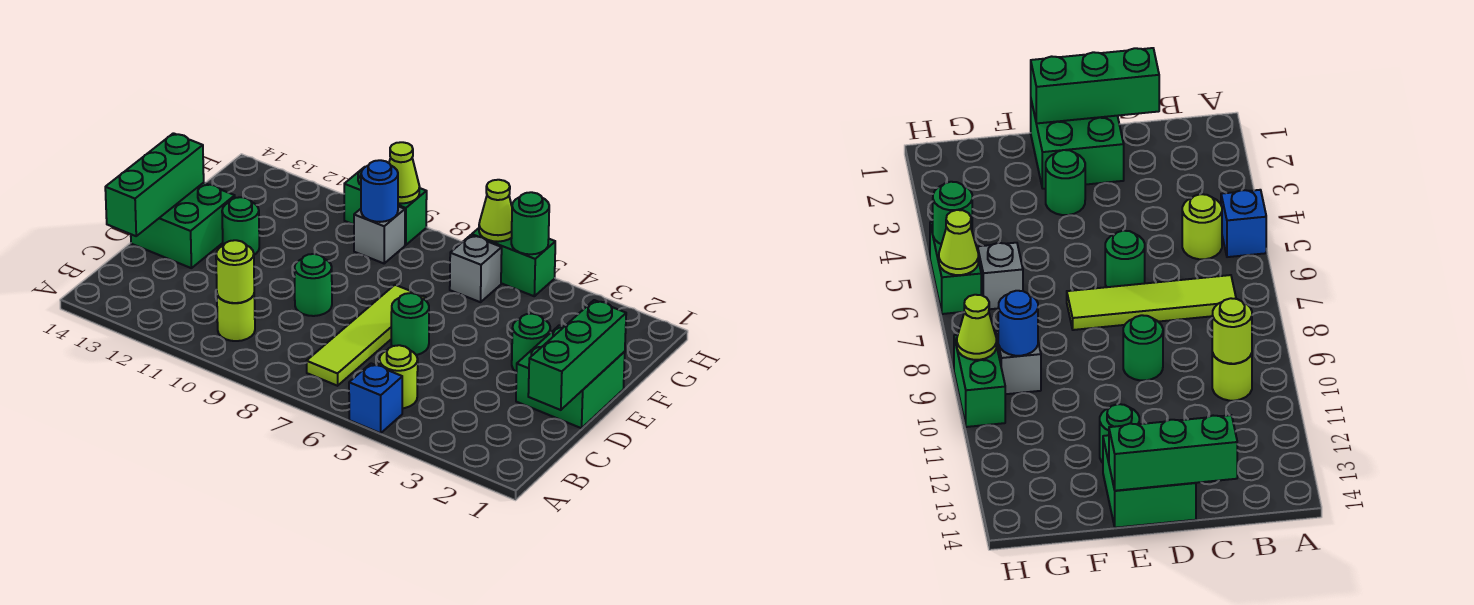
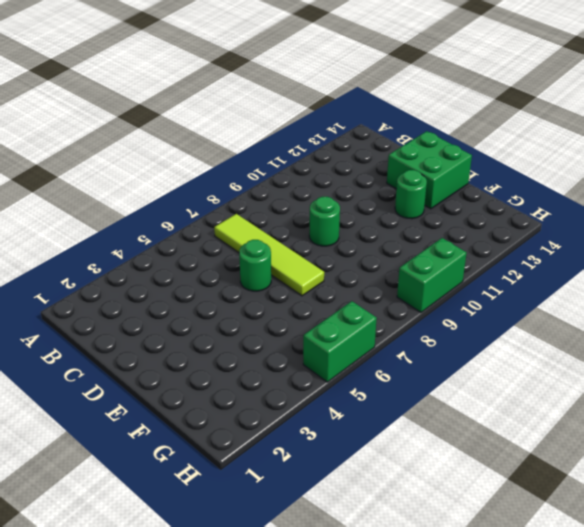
none -> blue brick A5 level 1
none -> lime round brick B5 level 1
none -> lime round brick B10 level 1

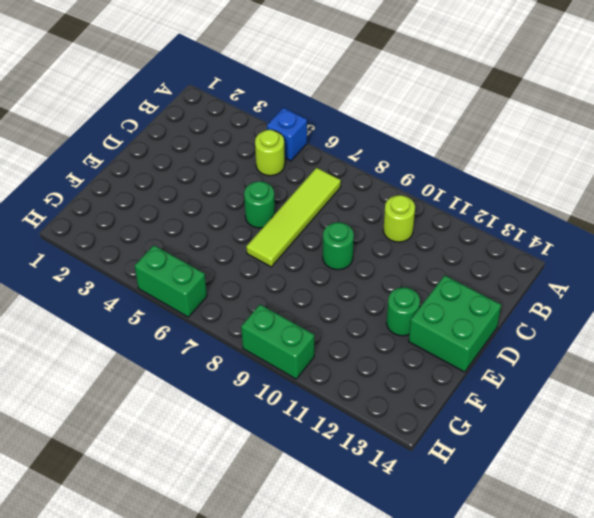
none -> green brick D1:E2 level 1
none -> green round brick E3 level 1
none -> grey brick G6 level 1

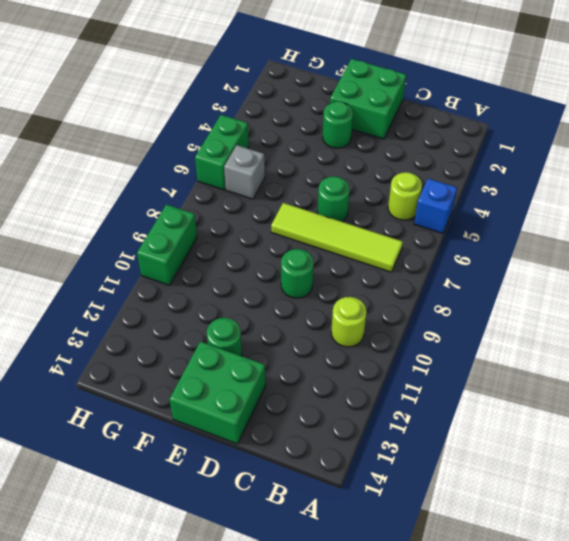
none -> grey brick G9 level 1
none -> lime round brick B10 level 2
none -> green brick C1:E1 level 2

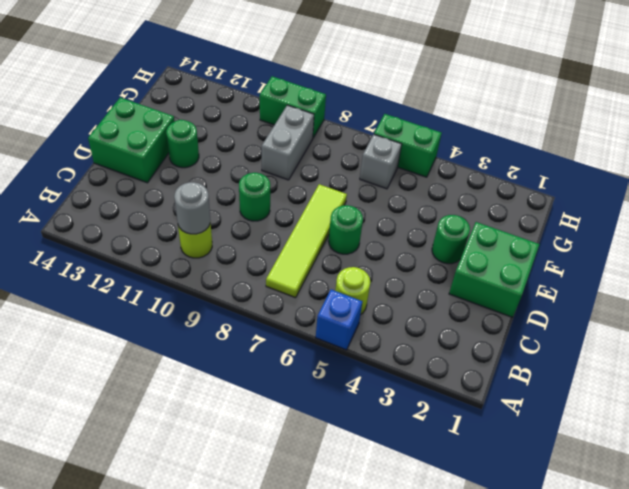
grey round brick B10 level 2 -> lime round brick B10 level 2
grey brick F9:G9 level 1 -> grey brick G9 level 1
none -> green brick C1:E1 level 2
none -> green brick C14:E14 level 2
none -> blue round brick G9 level 2

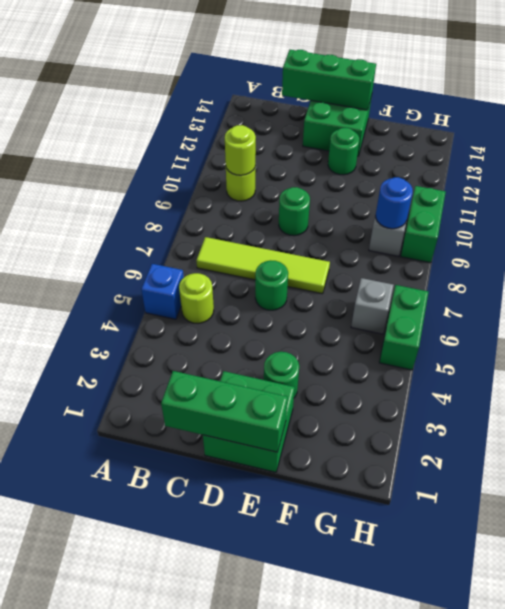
none -> green round brick H5 level 2
none -> lime cone H6 level 2
none -> lime cone H9 level 2

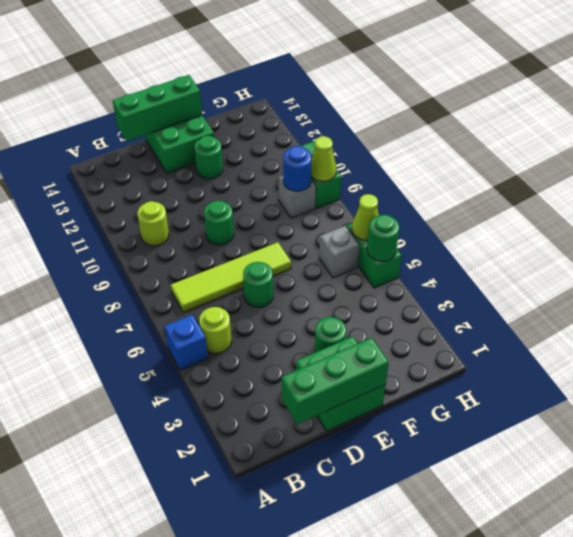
none -> lime round brick B10 level 2

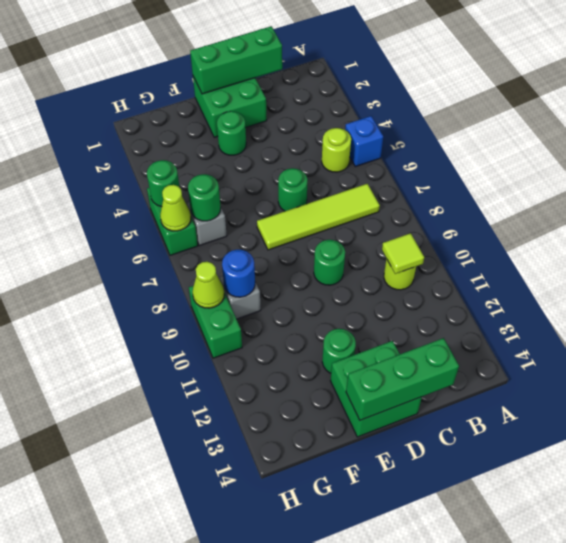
lime tile B10 level 2 -> lime round brick B10 level 2
green round brick G6 level 2 -> none

